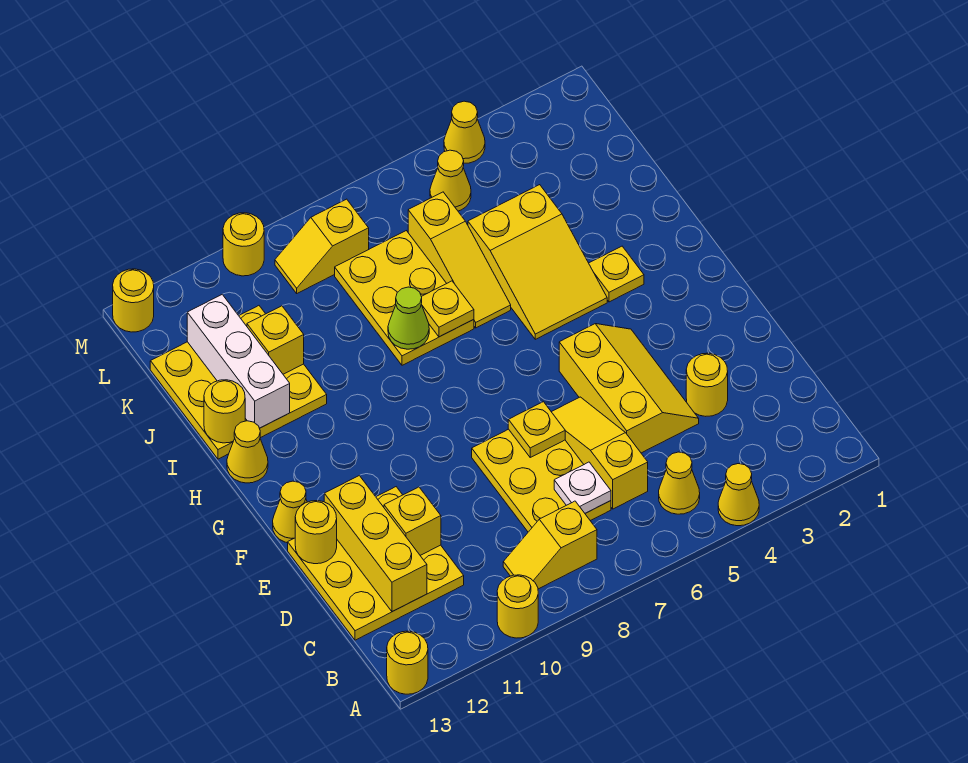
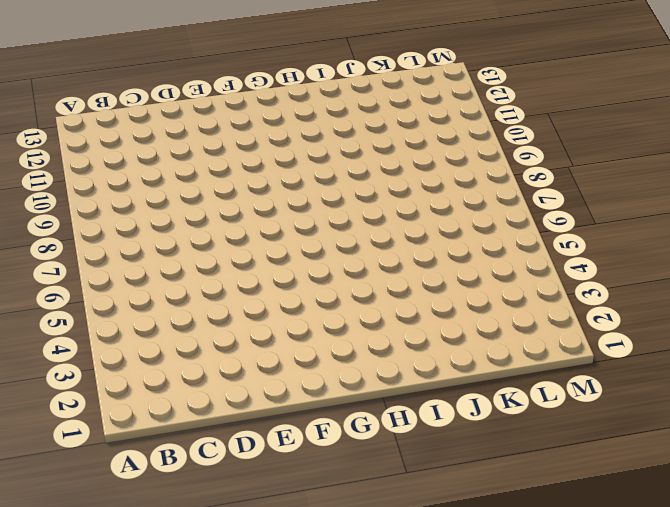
none -> yellow cone A4 level 1
none -> yellow round brick A10 level 1
none -> yellow round brick A13 level 1
none -> yellow cone B5 level 1

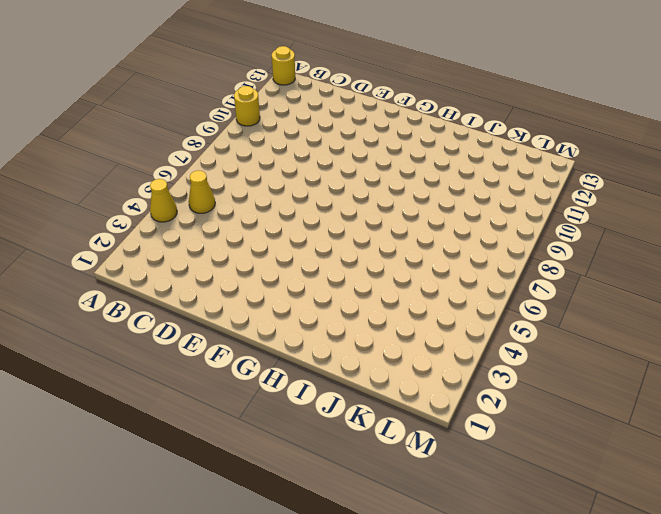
none -> yellow slope B8:B9 level 1 top 8
none -> yellow slope C6:E6 level 1 top C
none -> yellow plate C7:E8 level 1
none -> yellow plate C11:E13 level 1

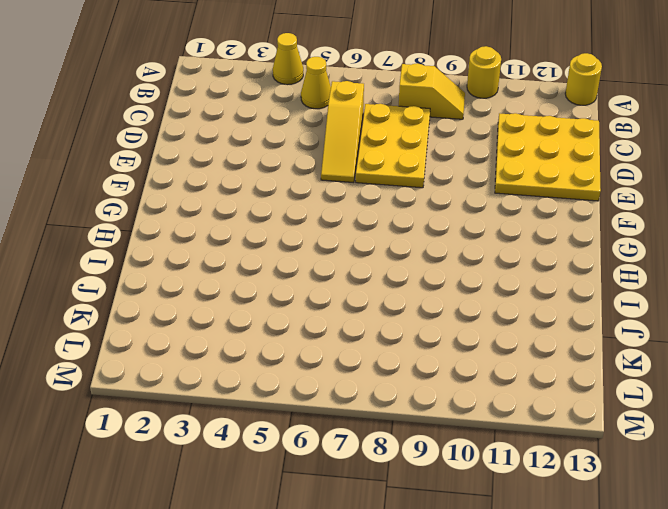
none -> yellow round brick D3 level 1
none -> yellow slope D4:F5 level 1 top 5
none -> yellow cone F13 level 1
none -> yellow plate H3 level 1

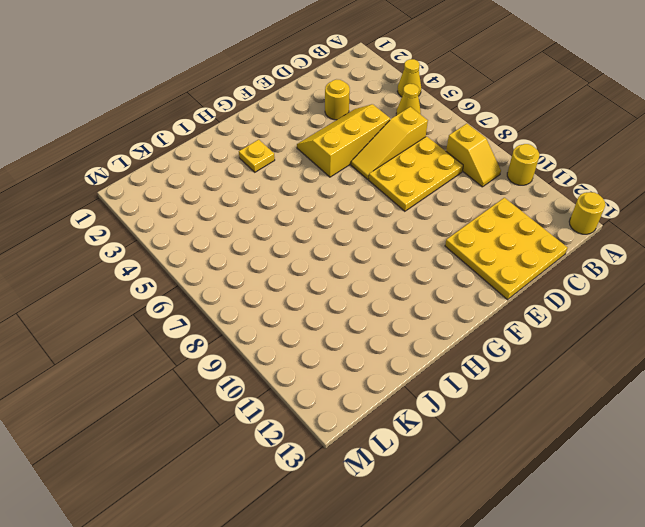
none -> yellow cone F13 level 1
none -> yellow slope H4:J5 level 1 top J
none -> yellow cone H13 level 1
none -> yellow slope I6:K6 level 1 top K

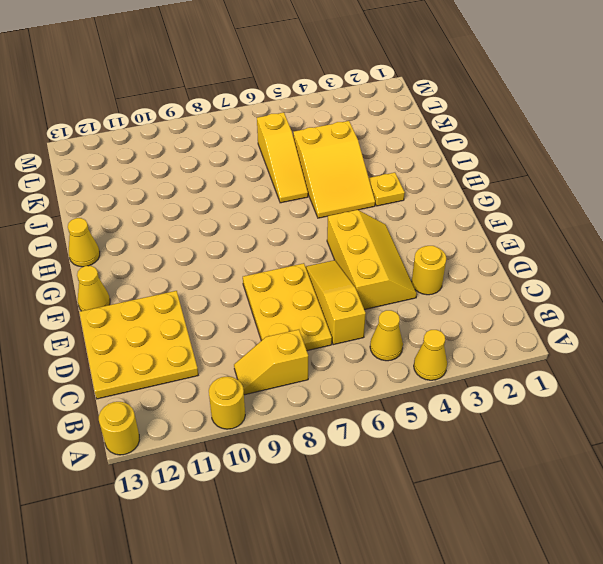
none -> yellow plate I7:K8 level 1
none -> yellow plate I11:K13 level 1
none -> yellow cone L5 level 1
none -> yellow slope L8:L9 level 1 top 8

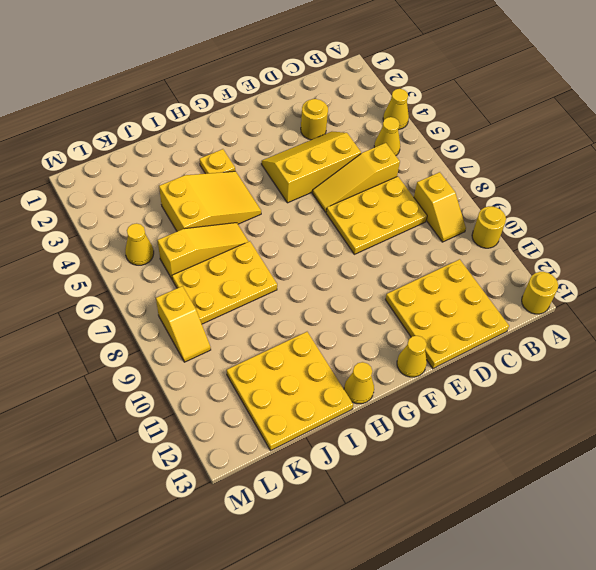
none -> yellow cone M4 level 1
none -> yellow round brick M10 level 1
none -> yellow round brick M13 level 1
none -> white plate C7 level 2

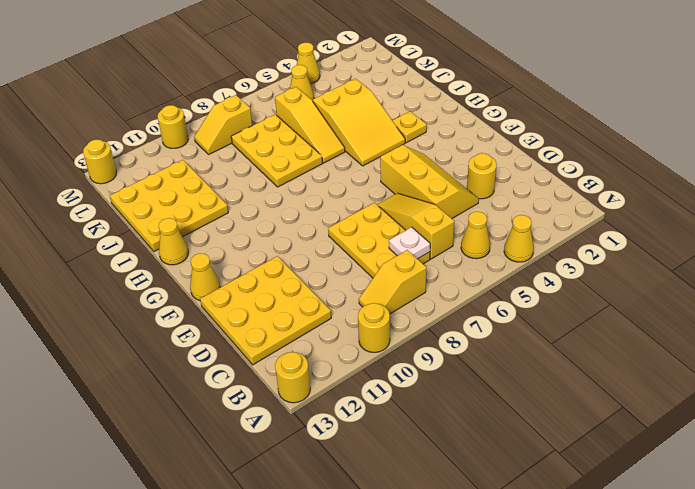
none -> yellow brick C12:E12 level 2
none -> yellow brick D11 level 2
none -> yellow plate E7 level 2
none -> yellow round brick E13 level 2

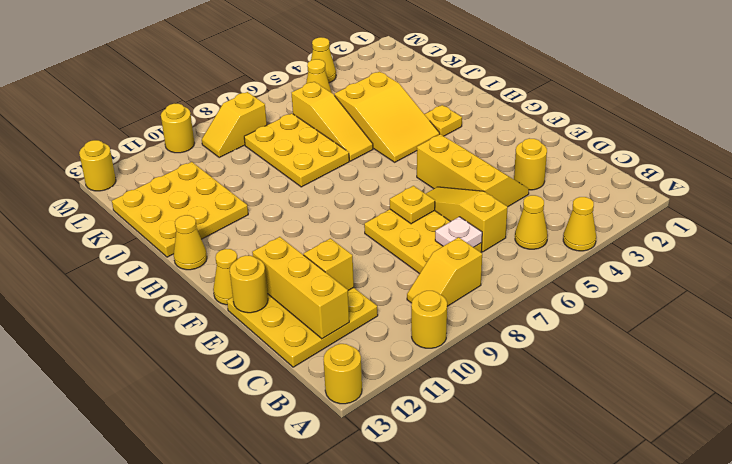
none -> yellow plate I7 level 2
none -> lime cone I8 level 2
none -> white brick I12:K12 level 2
none -> yellow round brick I13 level 2

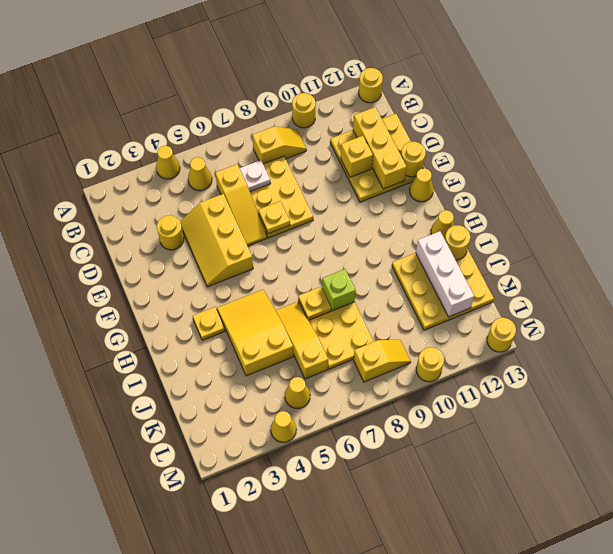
lime brick I8 level 2 -> lime cone I8 level 2
none -> yellow brick J11 level 2

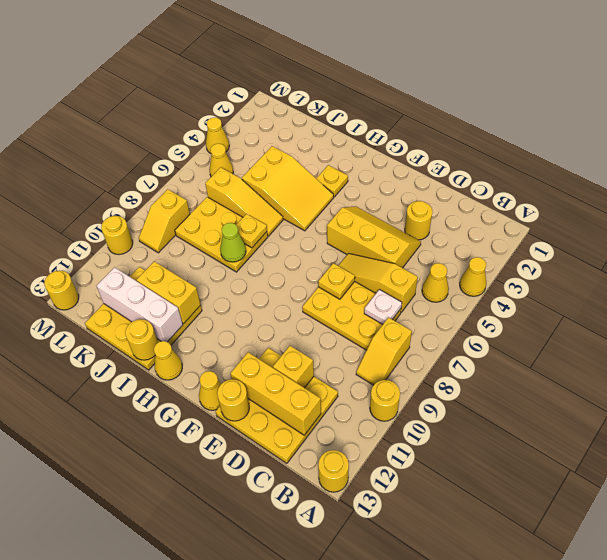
yellow brick I11:J11 level 2 -> yellow brick J11 level 2

